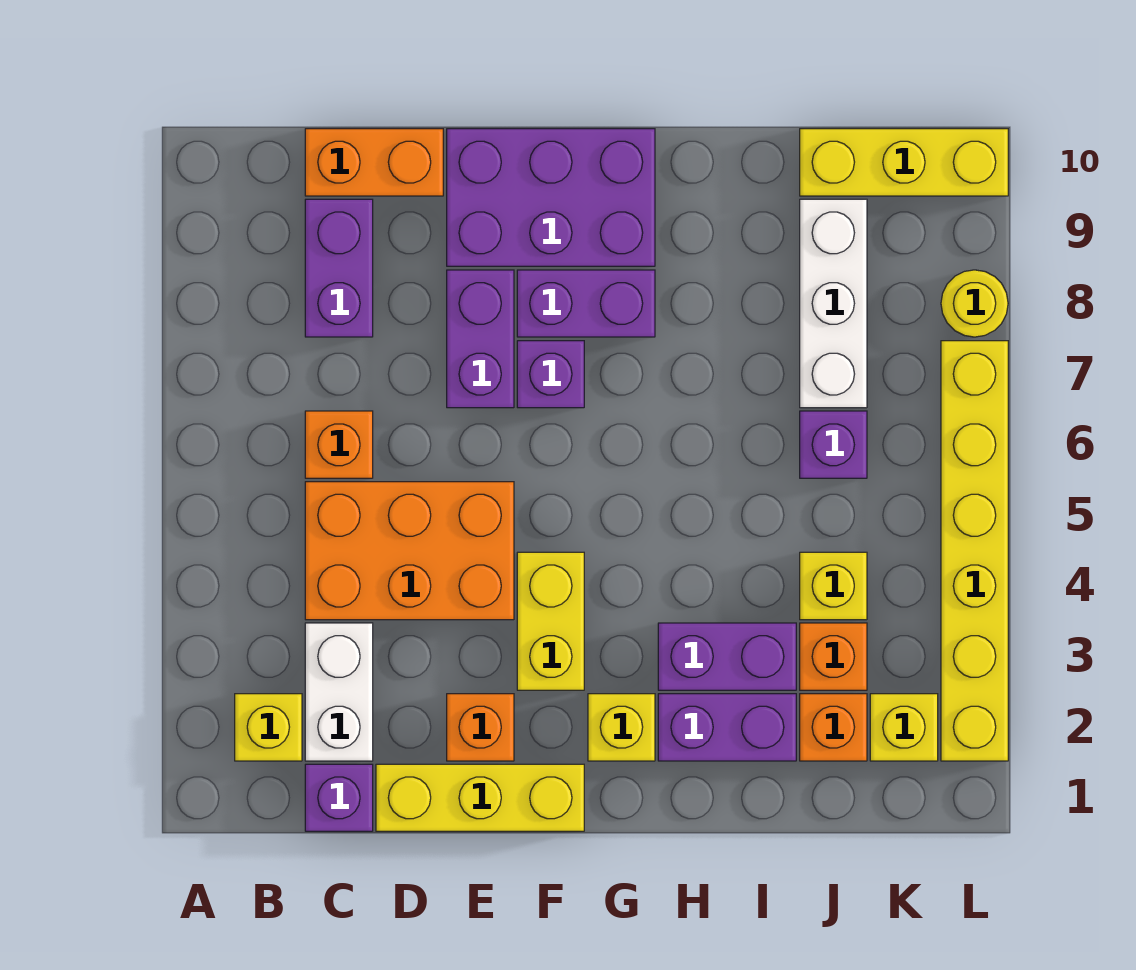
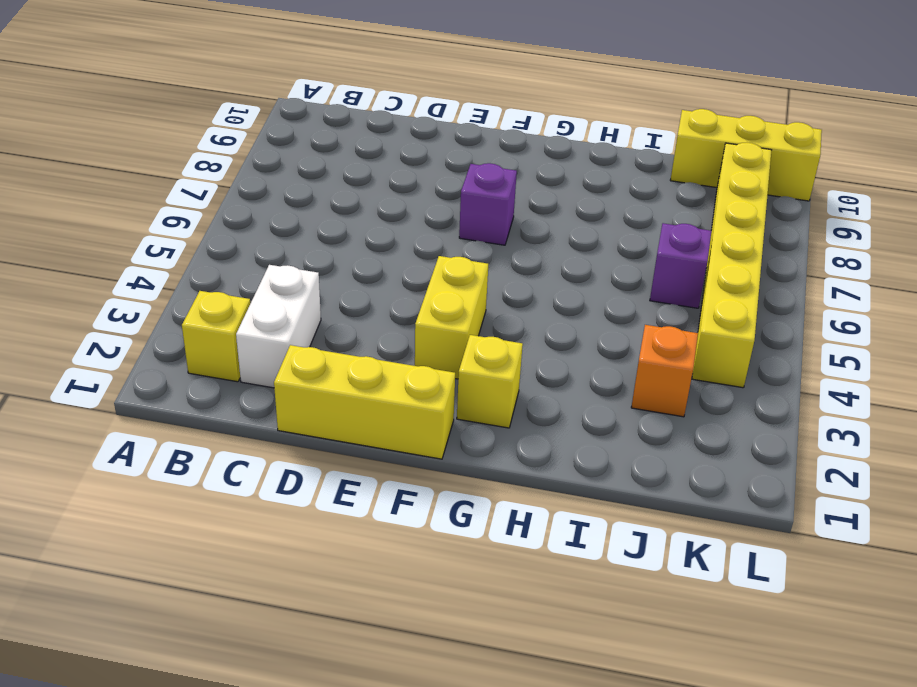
yellow brick K4:K9 level 1 -> yellow brick L2:L7 level 1
none -> purple brick C1 level 1
none -> orange brick C4:E5 level 1
none -> orange brick C6 level 1

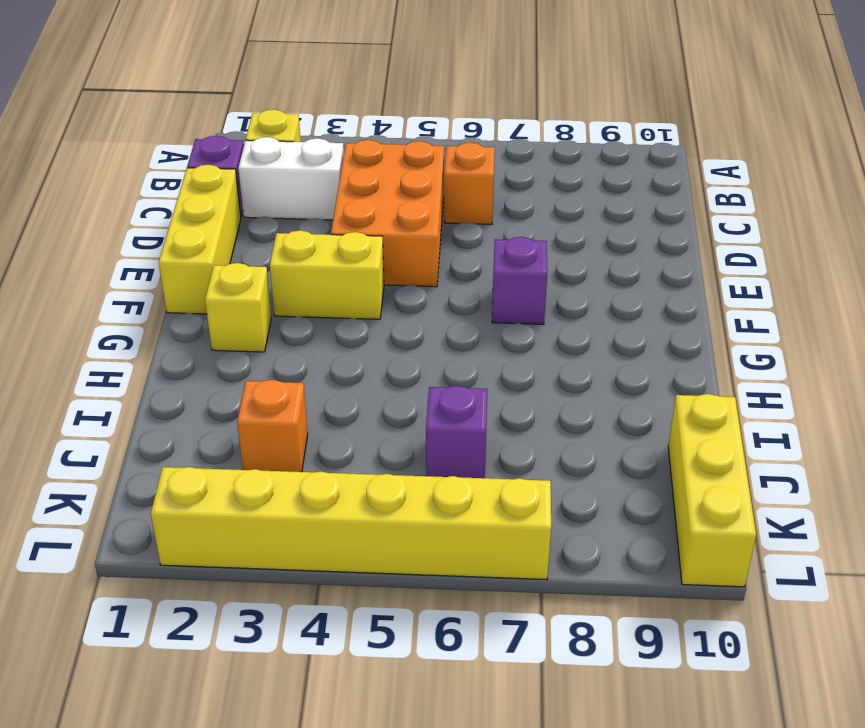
none -> purple brick C8:C9 level 1
none -> orange brick C10:D10 level 1
none -> orange brick E2 level 1

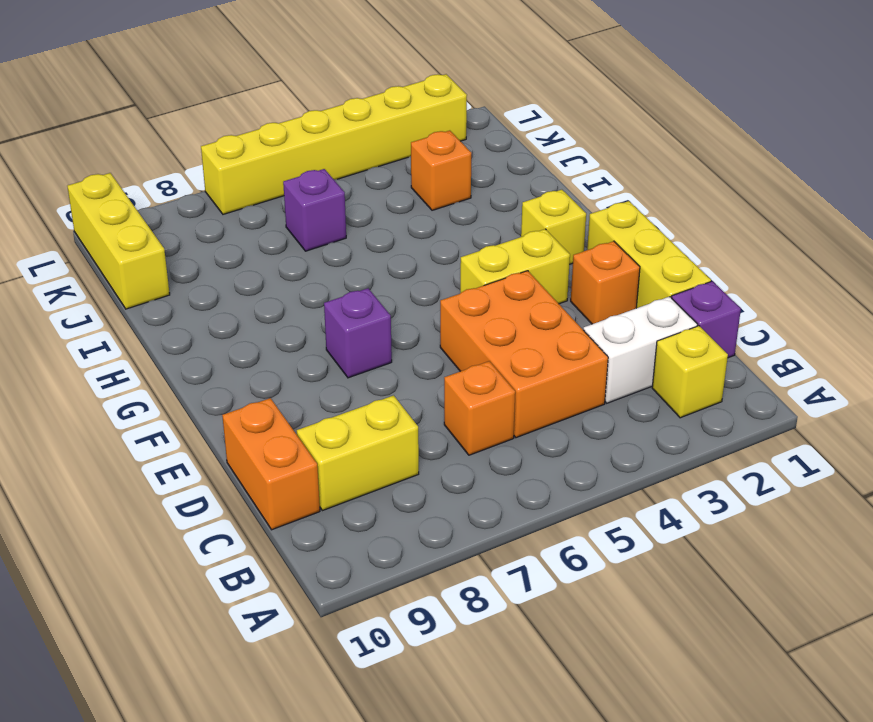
yellow brick C8:C9 level 1 -> purple brick C8:C9 level 1
none -> purple brick E7:E8 level 1
none -> purple brick E9:G10 level 1
none -> purple brick F8:G8 level 1

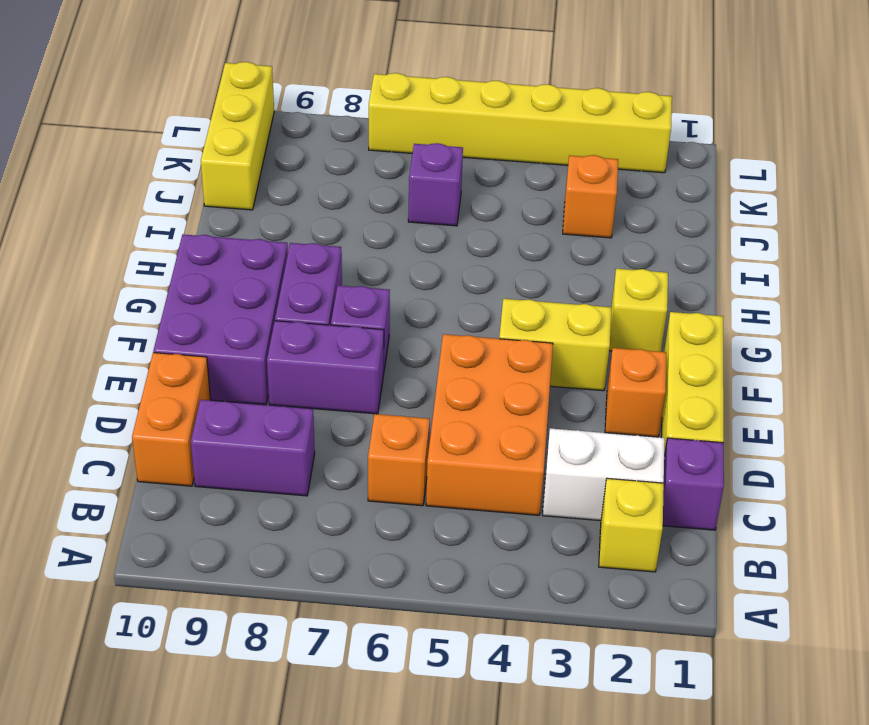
none -> purple brick H2:I2 level 1
none -> purple brick H3:I3 level 1
none -> orange brick J2 level 1

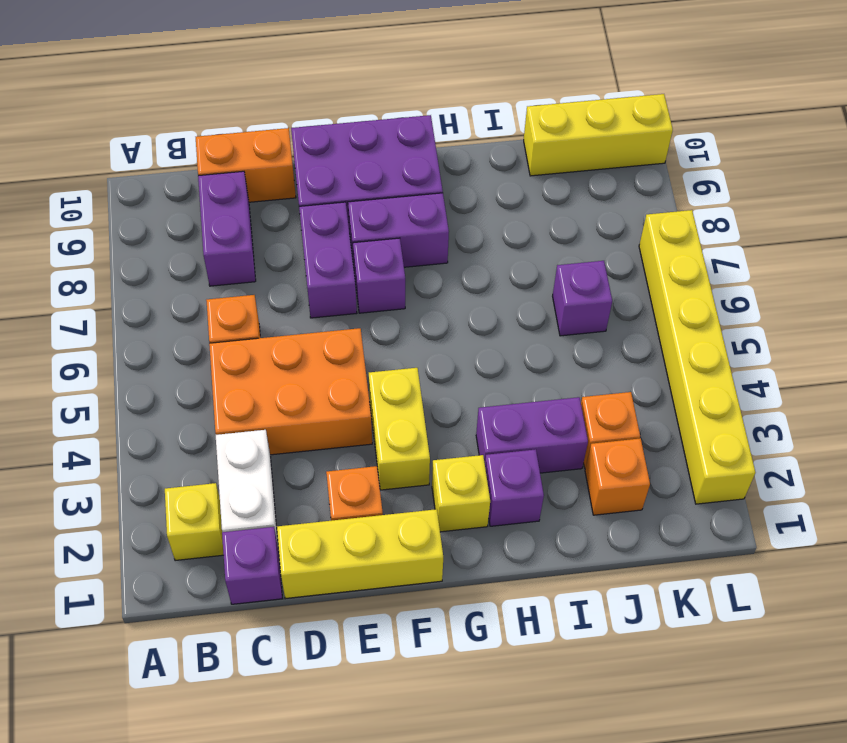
purple brick H2 level 1 -> purple brick H2:I2 level 1
none -> yellow brick J4 level 1
none -> white brick J7:J9 level 1
none -> yellow brick K2 level 1

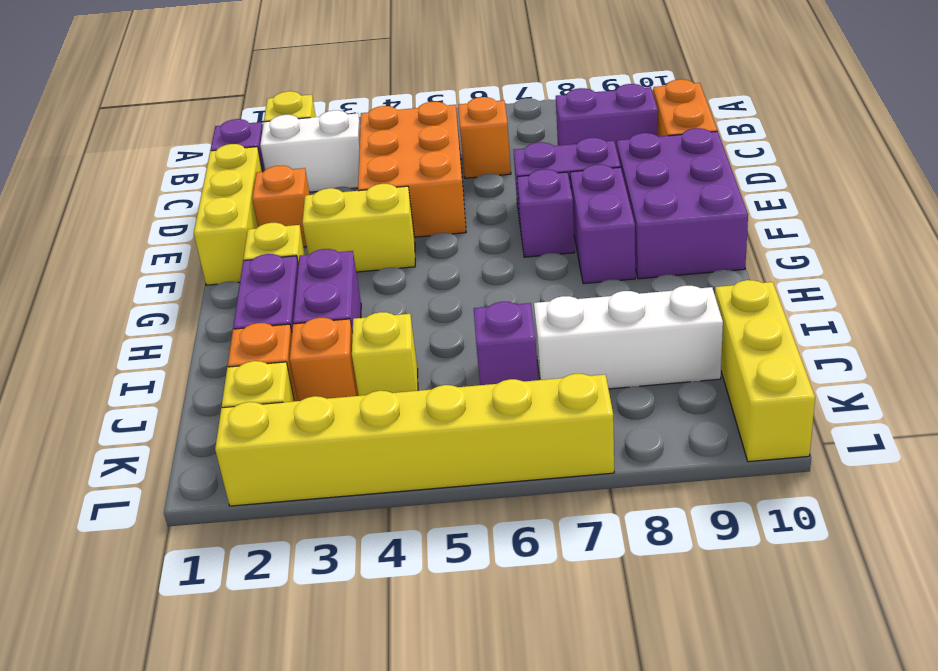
none -> yellow round brick L8 level 1

